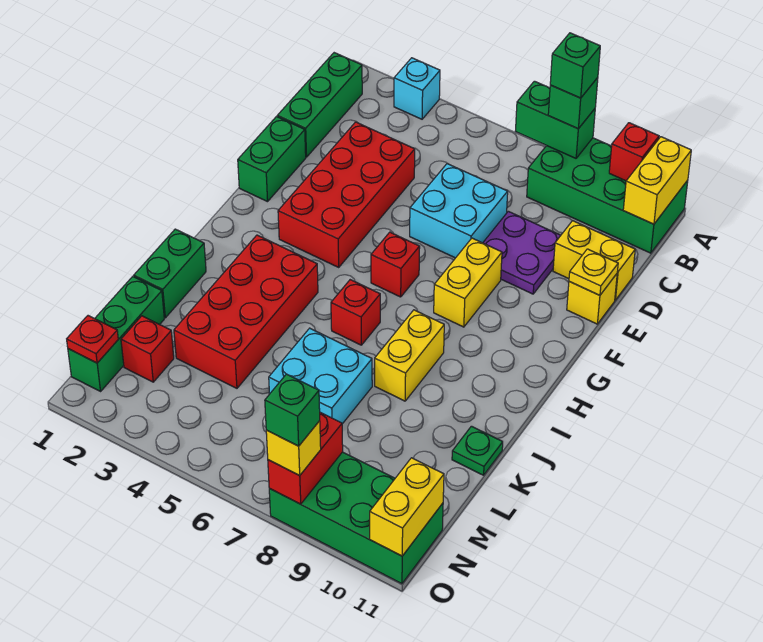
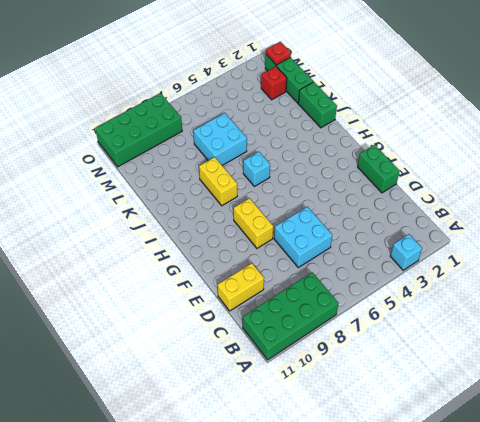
cyan brick I6 level 1 -> red brick I6 level 1
none -> green brick B1:D1 level 1
none -> red brick D3:G4 level 1
none -> purple plate D8:E9 level 1
none -> yellow brick E11 level 1

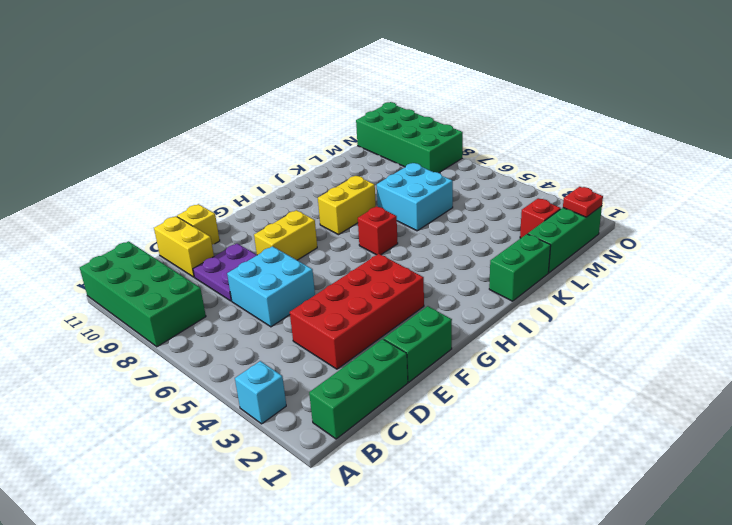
none -> red brick G6 level 1
none -> red brick I3:L4 level 1
none -> green plate K11 level 1
none -> green brick A7:A8 level 2

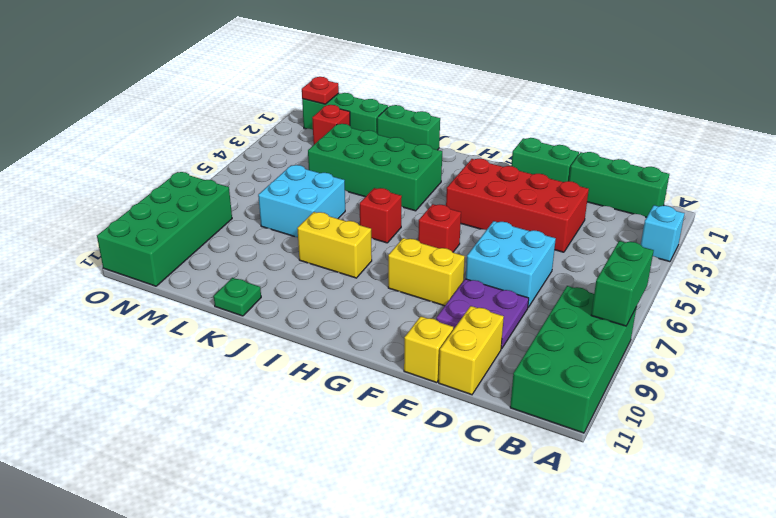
green brick I3:L4 level 1 -> red brick I3:L4 level 1
none -> red brick A10 level 2
none -> yellow brick A11:B11 level 2
none -> yellow plate E11 level 2
none -> red brick N8:O8 level 2

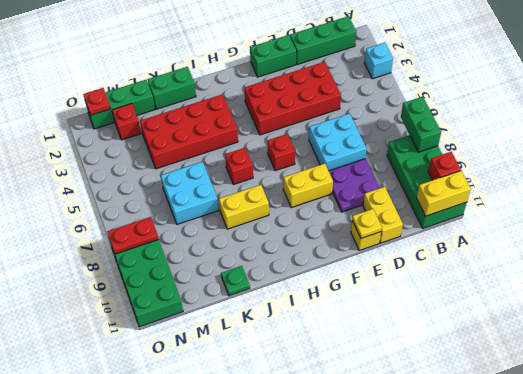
red plate N8:O8 level 2 -> red brick N8:O8 level 2
none -> yellow brick N11:O11 level 2
none -> green brick A8 level 3
none -> yellow brick O8 level 3
none -> green brick A8 level 4

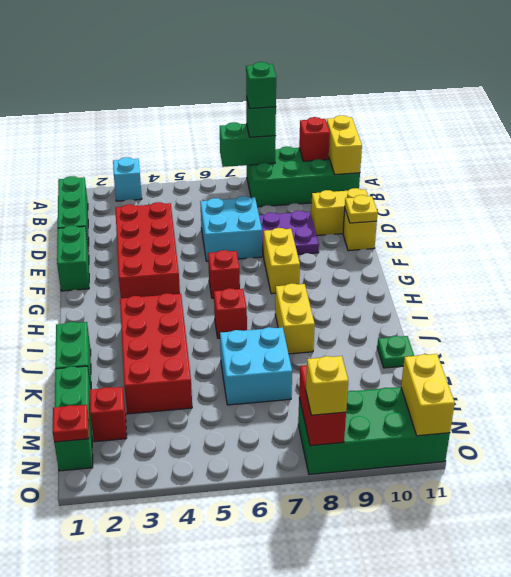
none -> green brick O8 level 4

